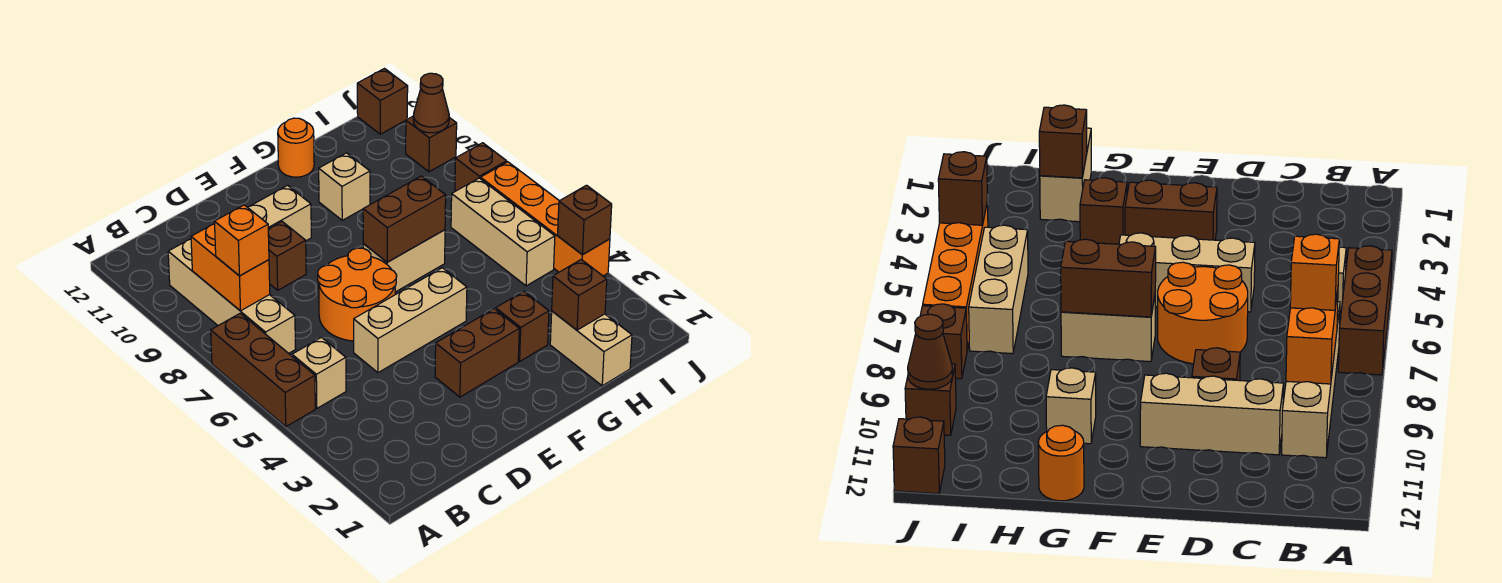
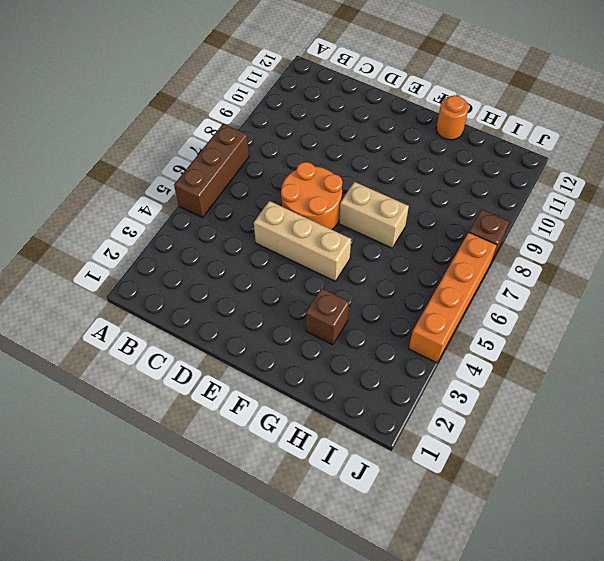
none -> tan brick B5 level 1
none -> tan brick B7:B10 level 1
none -> tan brick C10:E10 level 1

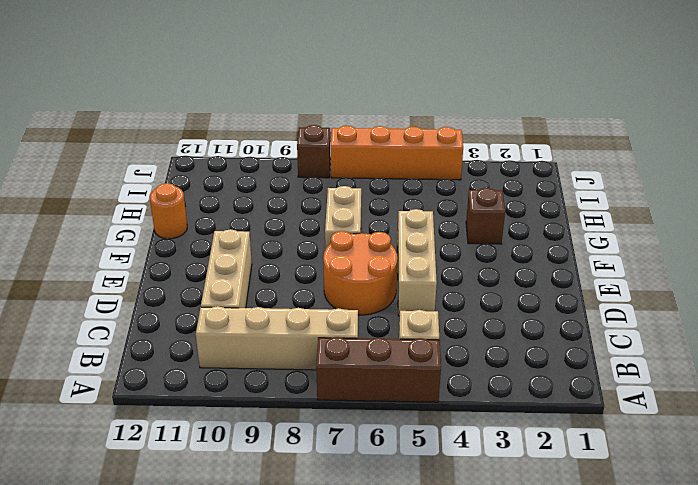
none -> brown brick D9 level 1
none -> brown brick E3:F3 level 1
none -> tan brick G10 level 1

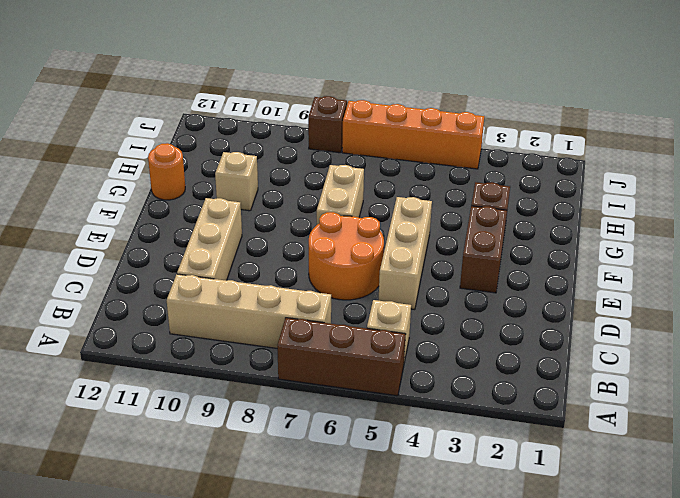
none -> brown brick D9 level 1
none -> tan brick H1:H2 level 1
none -> tan brick I5:I7 level 1

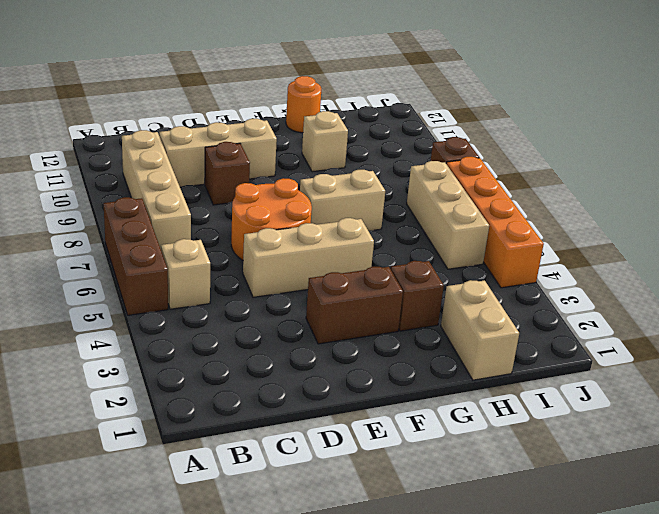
none -> brown brick J10 level 1
none -> brown brick J12 level 1
none -> orange brick B8:B9 level 2

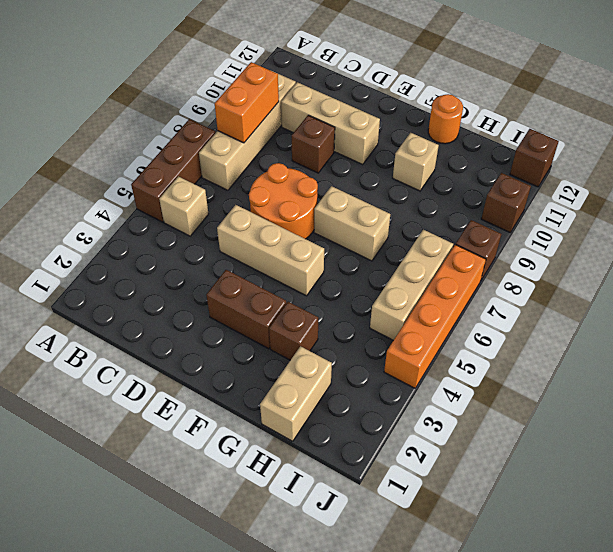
none -> brown brick F7:G7 level 2
none -> brown brick H2 level 2
none -> brown brick J4 level 2

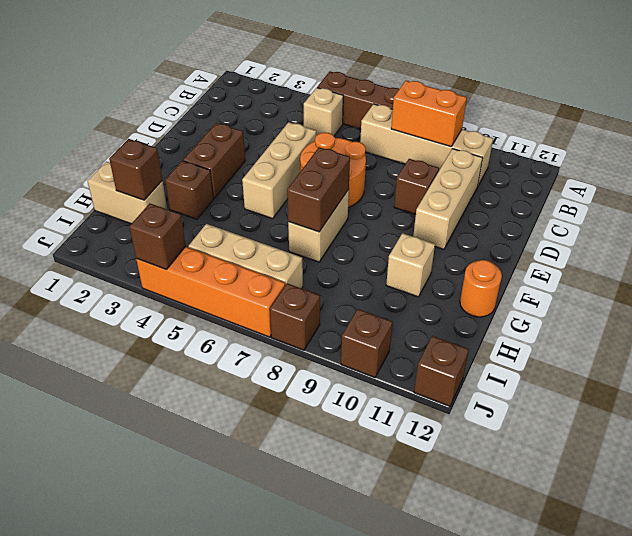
none -> brown cone J10 level 2
none -> orange brick B8 level 3

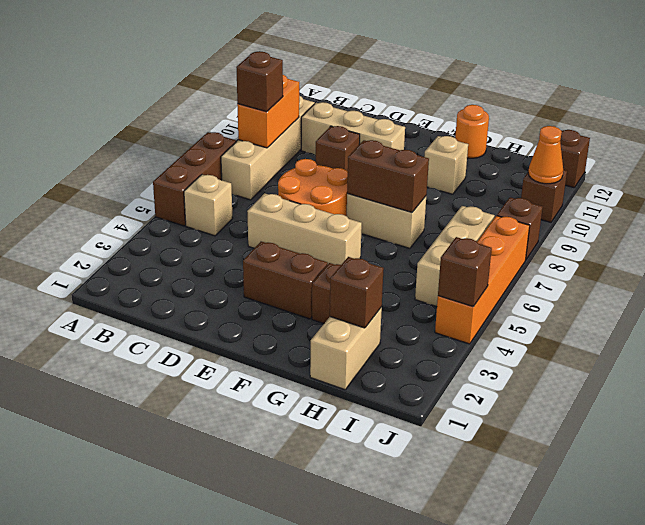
brown brick B8 level 3 -> orange brick B8 level 3
orange cone J10 level 2 -> brown cone J10 level 2

